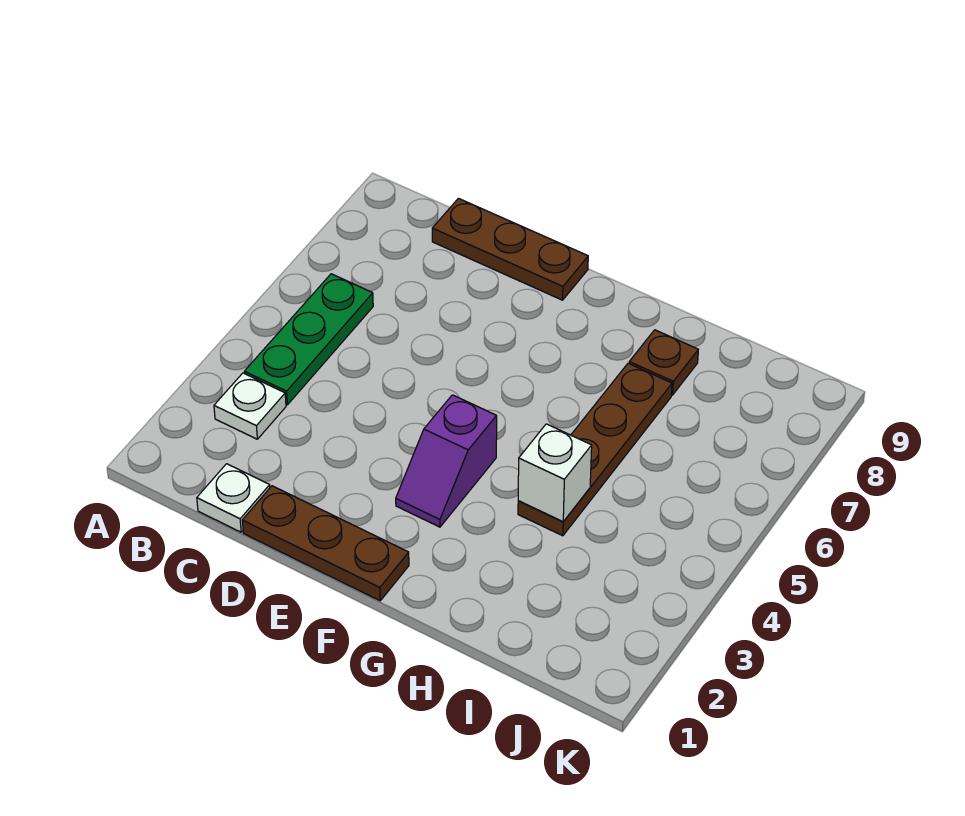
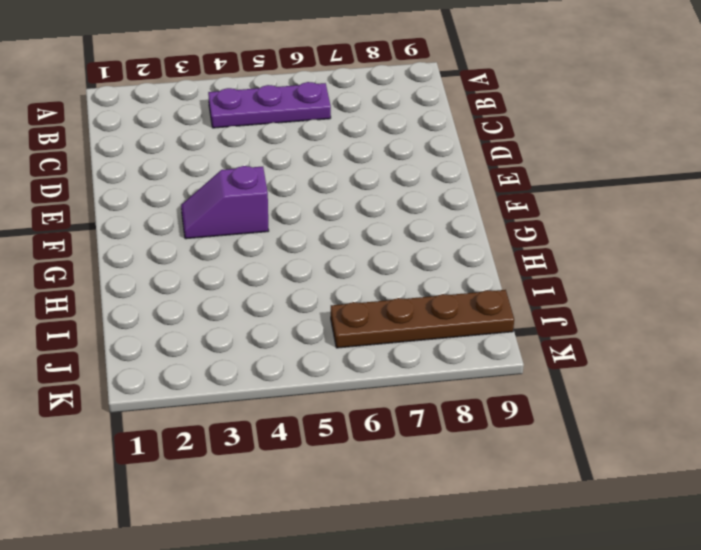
purple plate B4:B6 level 1 -> green plate B4:B6 level 1
brown plate J6:J9 level 1 -> brown plate H4:H7 level 1
none -> white plate B3 level 1
none -> white plate C1 level 1

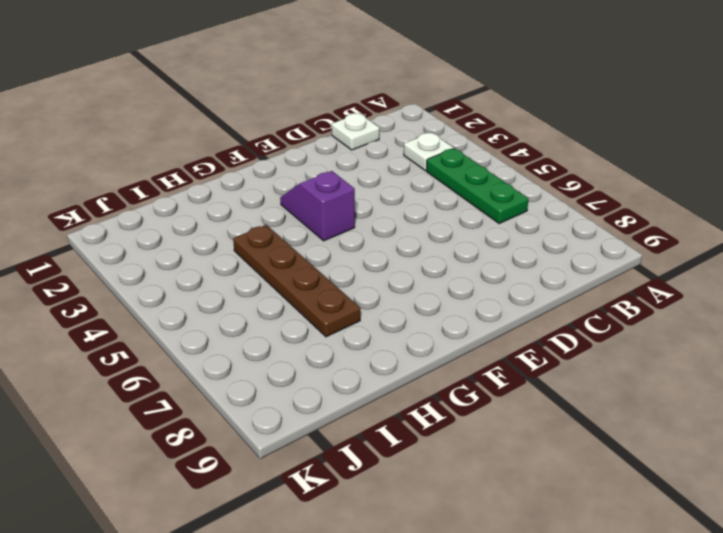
none -> brown plate C9:E9 level 1
none -> brown plate D1:F1 level 1

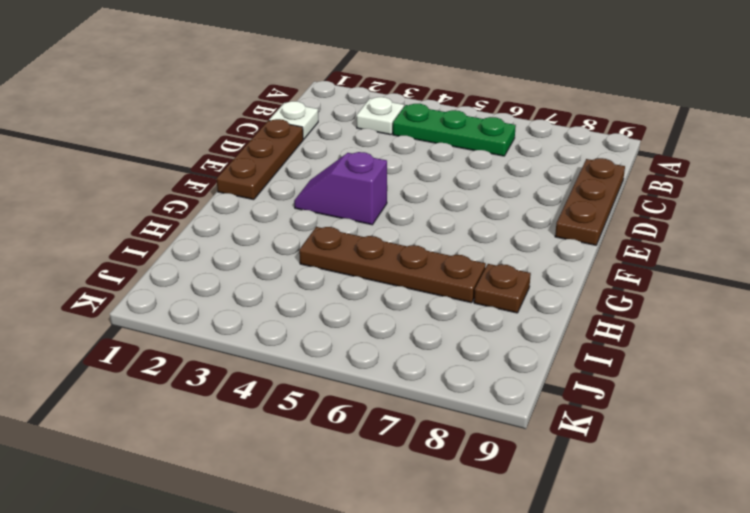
none -> white brick H4 level 2

